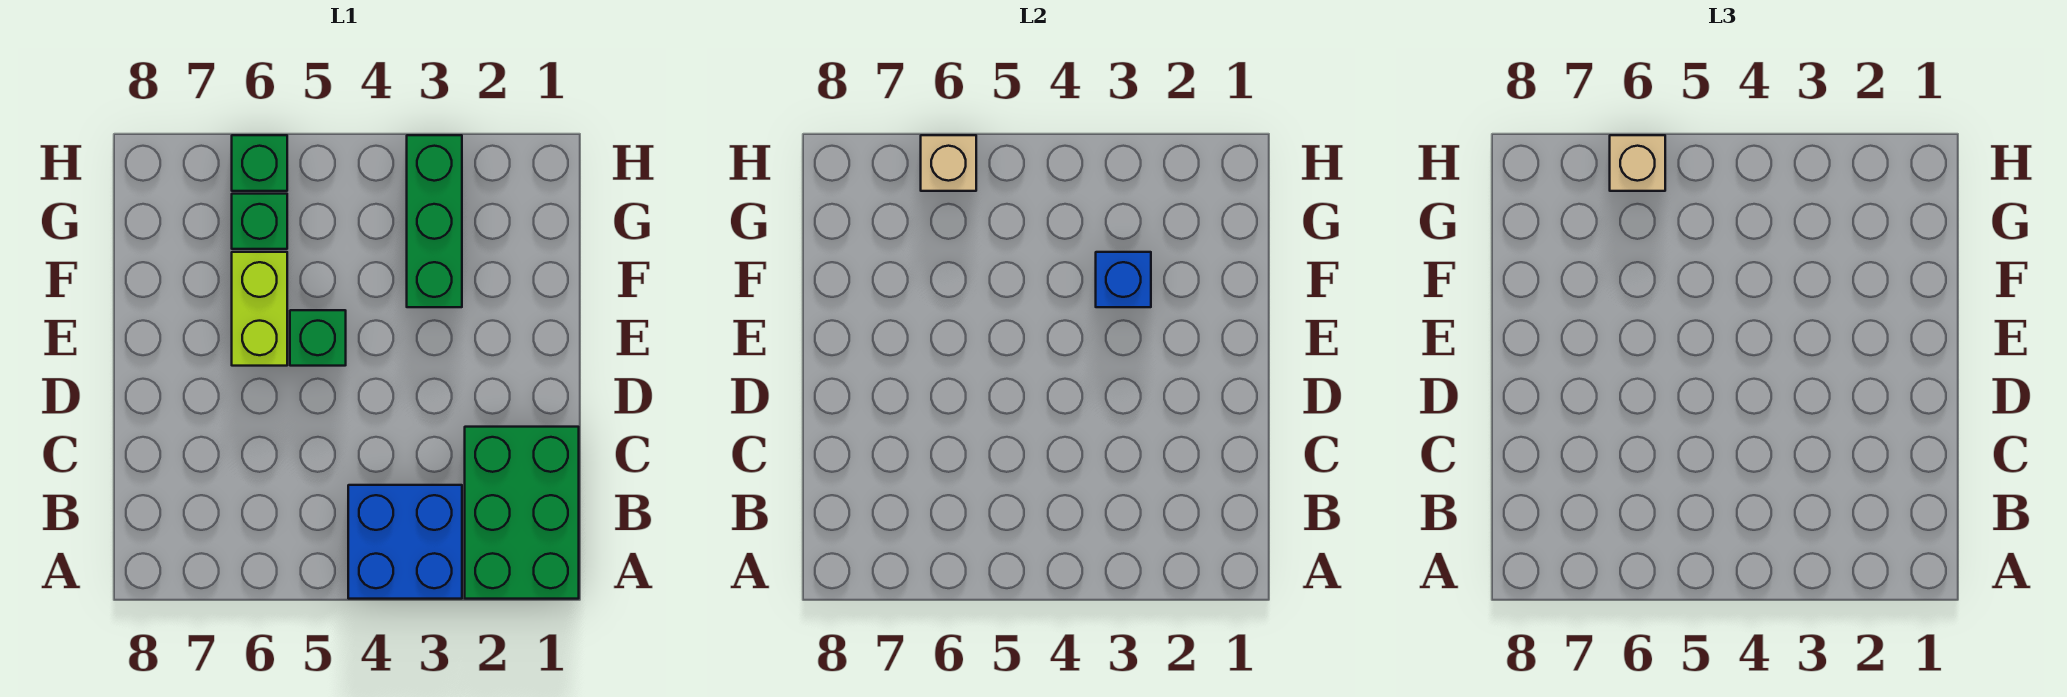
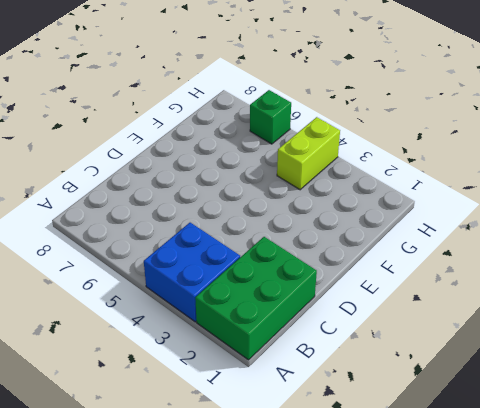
lime brick G4:H4 level 1 -> lime brick E6:F6 level 1
none -> green brick E5 level 1
none -> green brick F3:H3 level 1

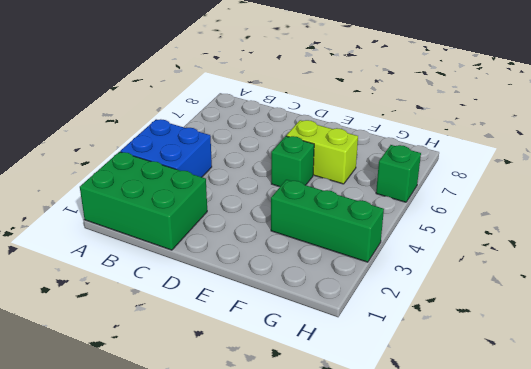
none -> green brick G6 level 1
none -> blue brick F3 level 2

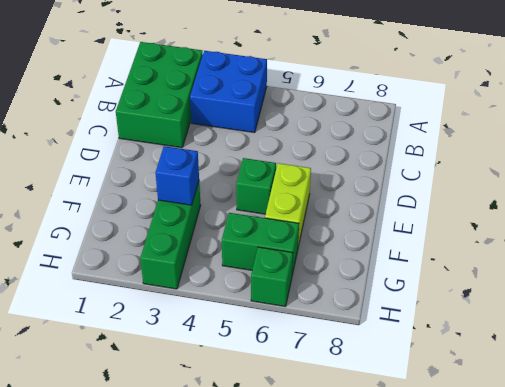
green brick G5:G6 level 1 -> green brick G6 level 1
none -> tan brick H6 level 2
none -> tan brick H6 level 3

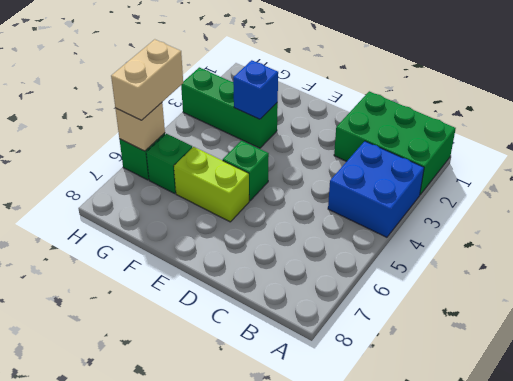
tan brick H5:H6 level 3 -> tan brick H6 level 3

